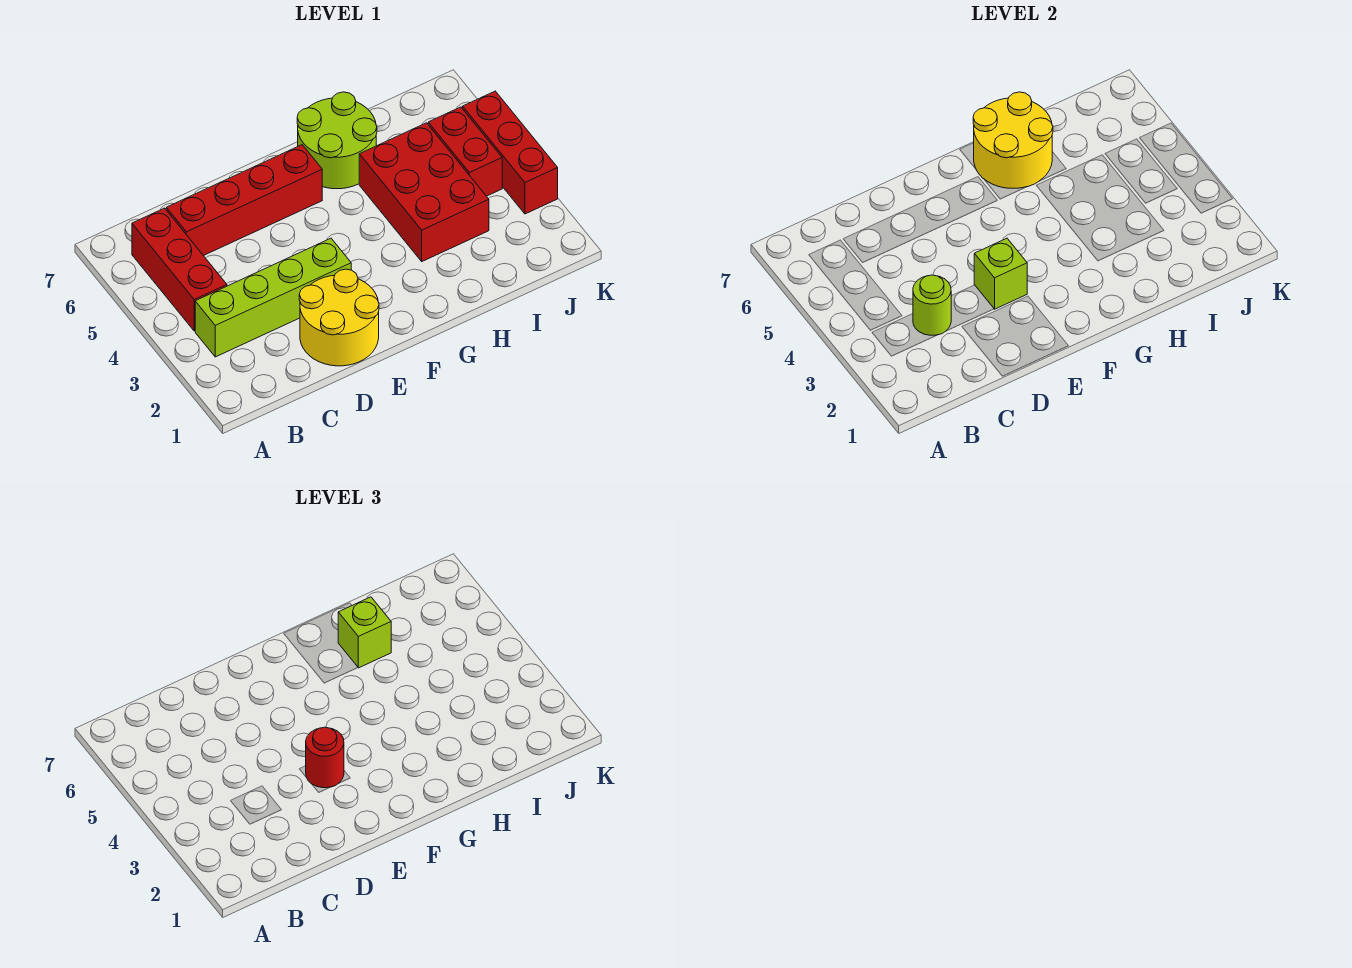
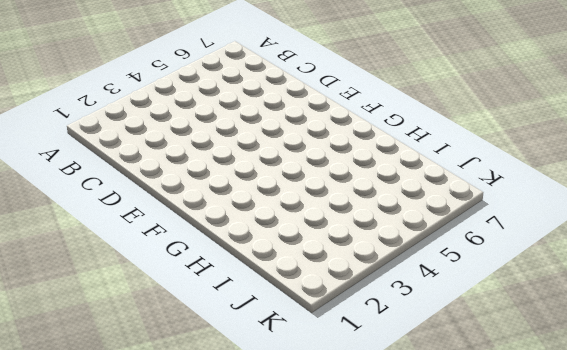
none -> lime brick B3:E3 level 1
none -> red brick B4:B6 level 1
none -> red brick C6:F6 level 1

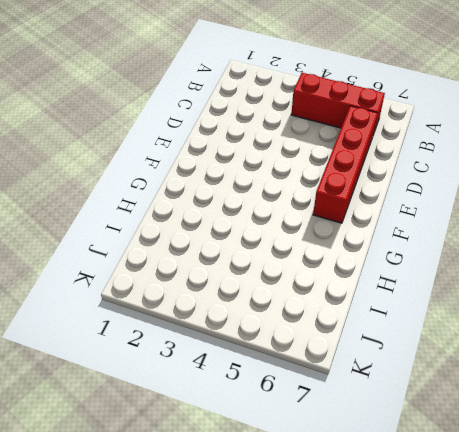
none -> lime brick B3:E3 level 1
none -> yellow round brick D1:E2 level 1
none -> lime round brick G6:H7 level 1

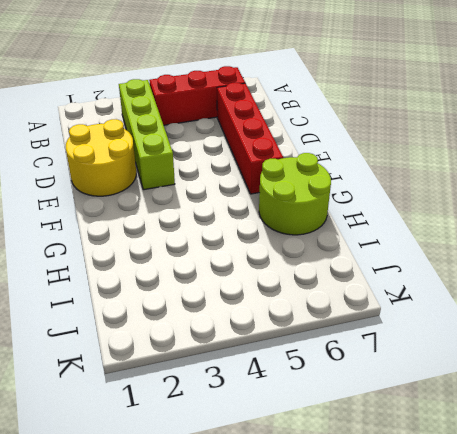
none -> red brick H3:I5 level 1
none -> red brick J4:J5 level 1
none -> red brick K3:K5 level 1

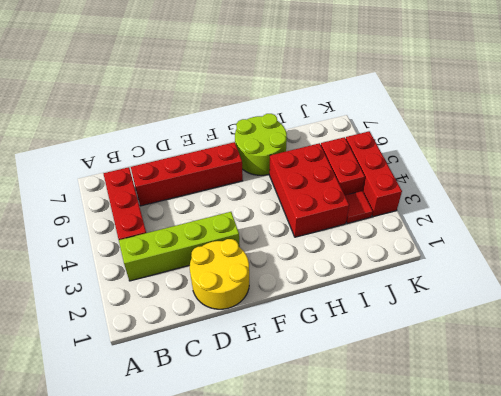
red tile J3 level 1 -> none
none -> lime round brick C3 level 2
none -> lime brick E3 level 2
none -> yellow round brick G6:H7 level 2

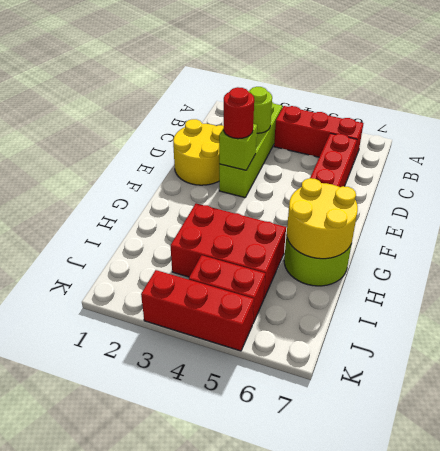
none -> lime brick H6 level 3

